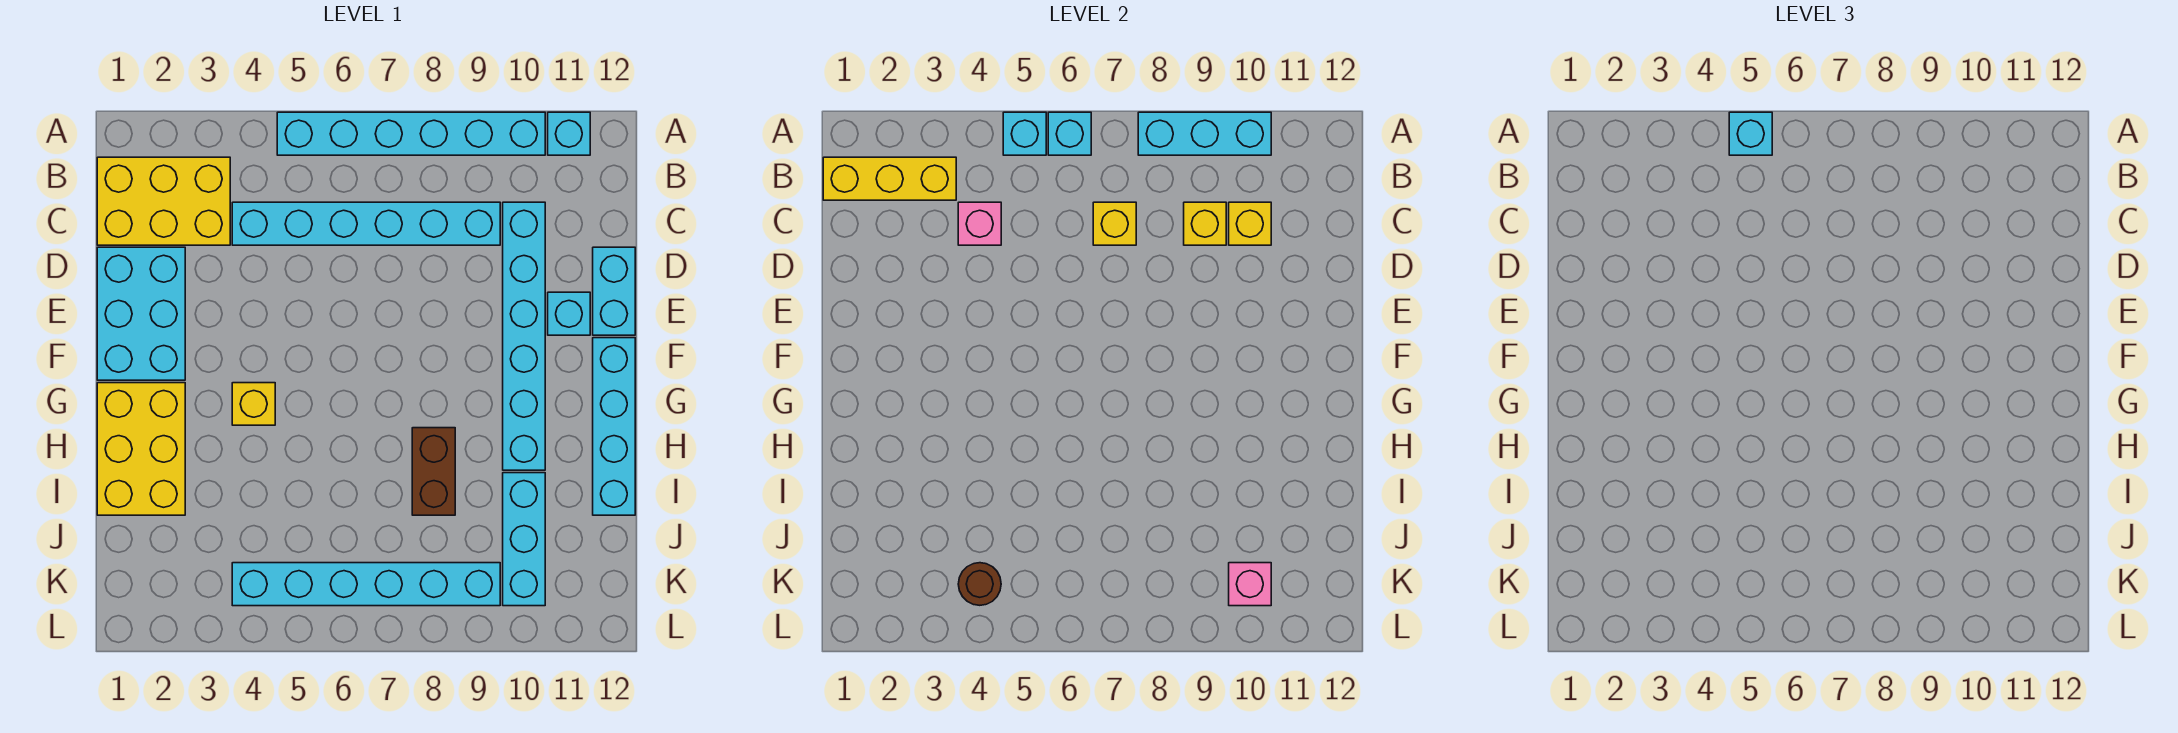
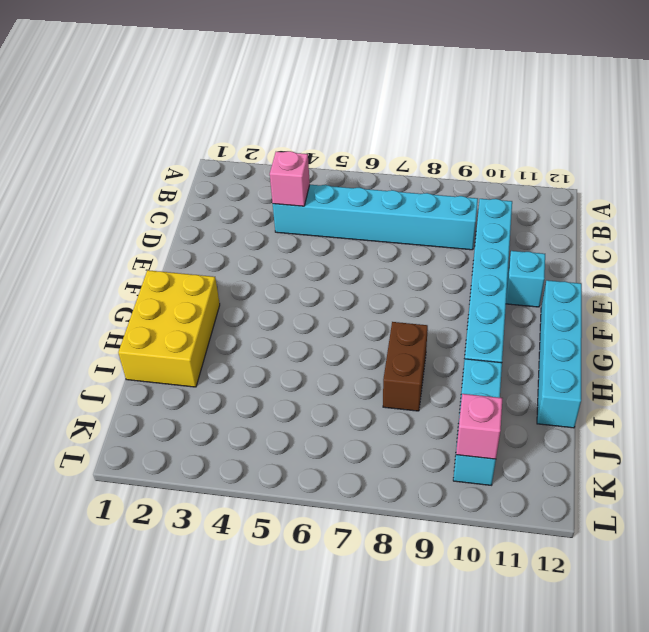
none -> cyan brick A5:A10 level 1
none -> cyan brick A11 level 1
none -> yellow brick B1:C3 level 1

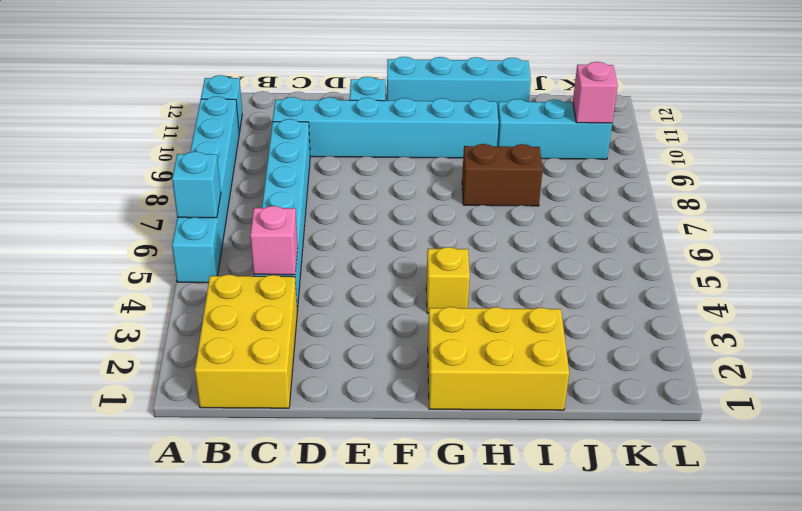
none -> cyan brick D1:F2 level 1
none -> cyan brick D12:E12 level 1
none -> cyan brick K4:K9 level 1

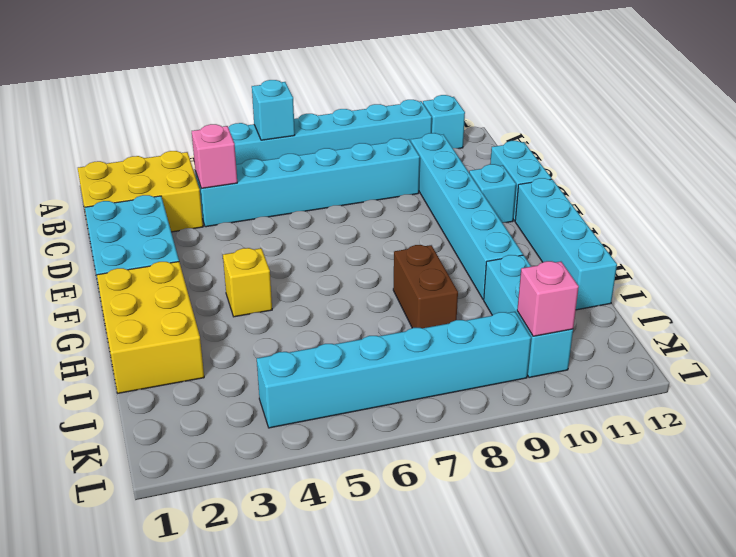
none -> cyan brick A5 level 2
none -> cyan brick A8:A10 level 2
none -> yellow brick B1:B3 level 2

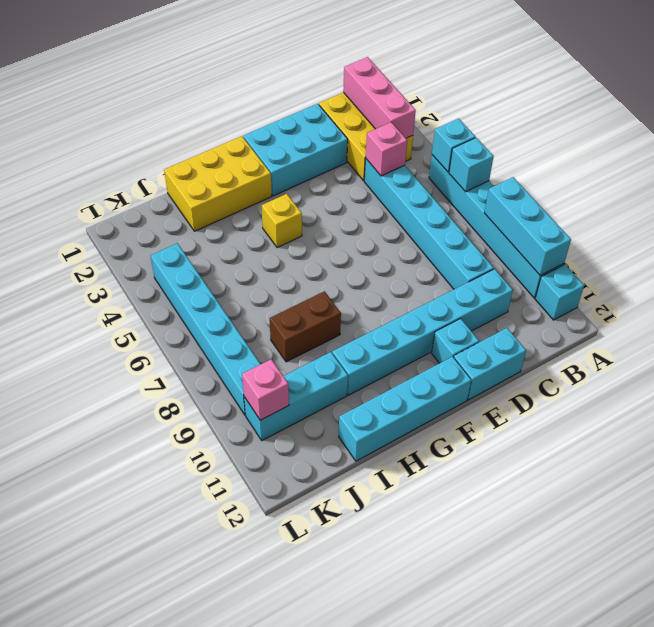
pink brick B1:B3 level 2 -> yellow brick B1:B3 level 2
none -> yellow brick C7 level 2
none -> yellow brick C9 level 2
none -> yellow brick C10 level 2

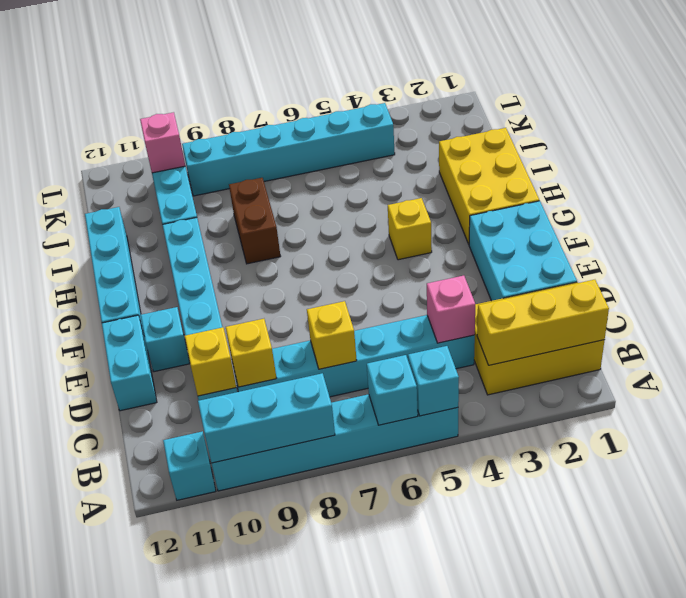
none -> brown round brick K4 level 2
none -> cyan brick A5 level 3

